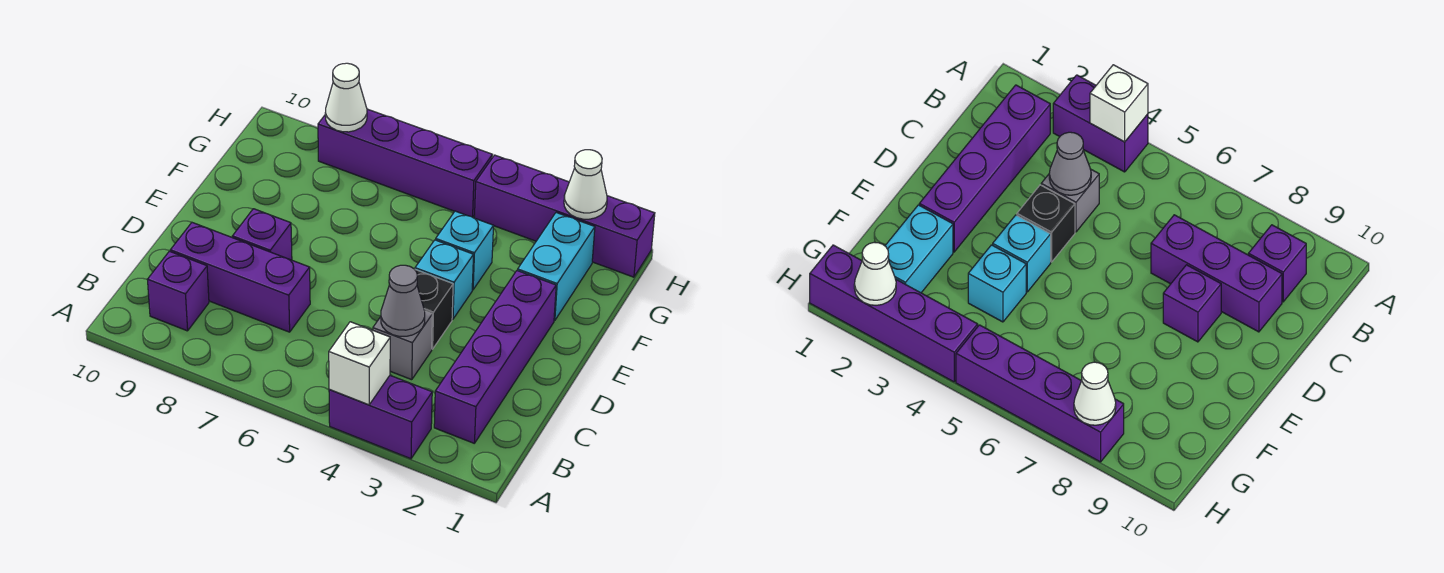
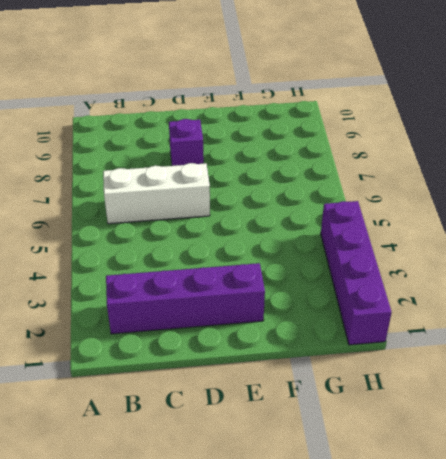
white brick B6:D6 level 1 -> none
none -> purple brick A3:A4 level 1
none -> purple brick B9 level 1
none -> grey brick C4 level 1

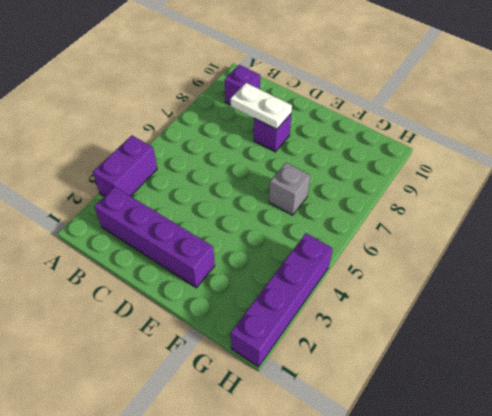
white plate C8:D8 level 2 -> none
grey brick F6 level 1 -> grey brick C4 level 1
none -> purple brick C7:C9 level 1
none -> black brick D4 level 1
none -> cyan brick E4 level 1

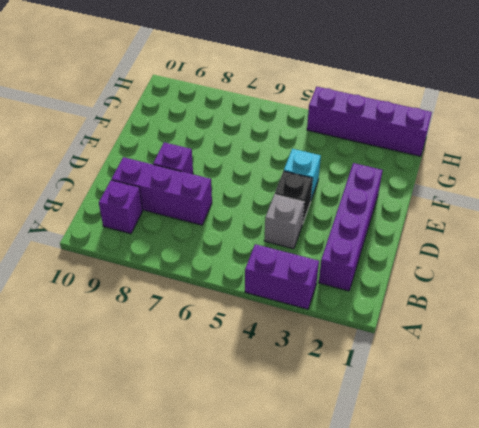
none -> cyan brick F2:G2 level 1
none -> cyan brick F4 level 1
none -> purple brick H5:H8 level 1

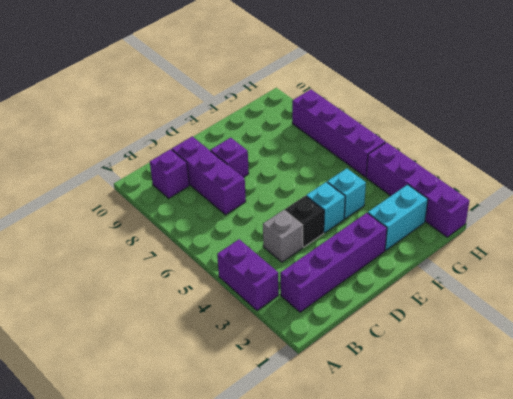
none -> white brick A4 level 2
none -> grey cone C4 level 2
none -> white cone H2 level 2

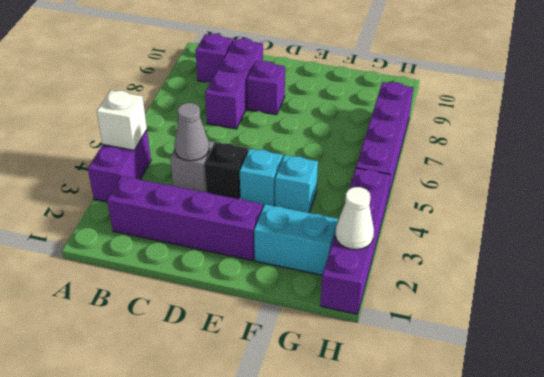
none -> white cone H8 level 2

